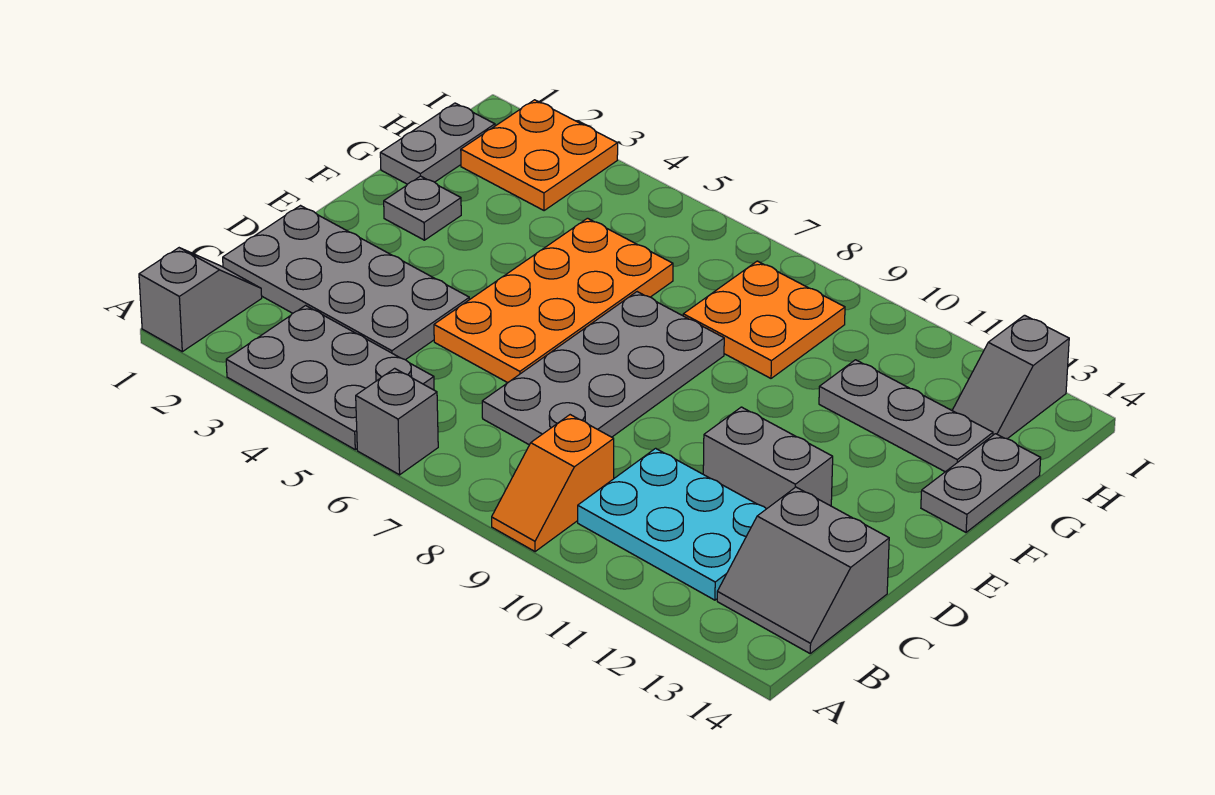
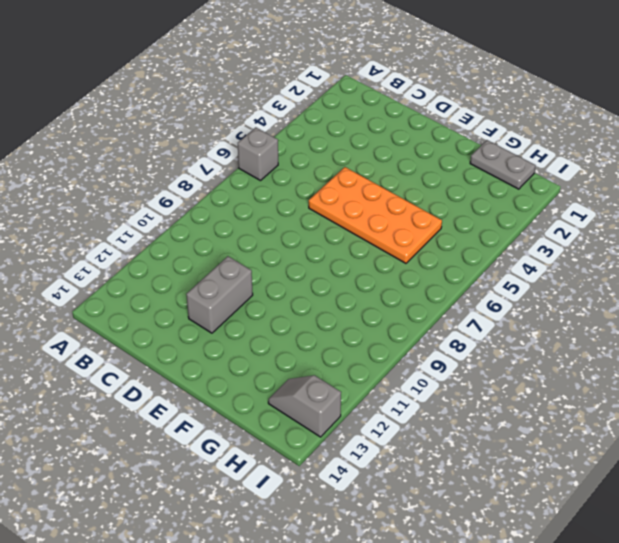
none -> grey slope A1:B1 level 1 top A
none -> grey plate A3:B5 level 1
none -> orange slope A9:B9 level 1 top B

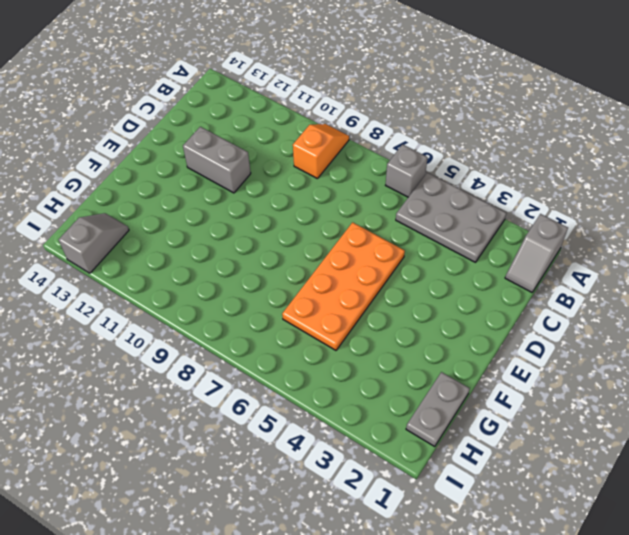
none -> cyan plate B10:C12 level 1
none -> grey slope B13:C14 level 1 top C
none -> grey plate C1:D4 level 1

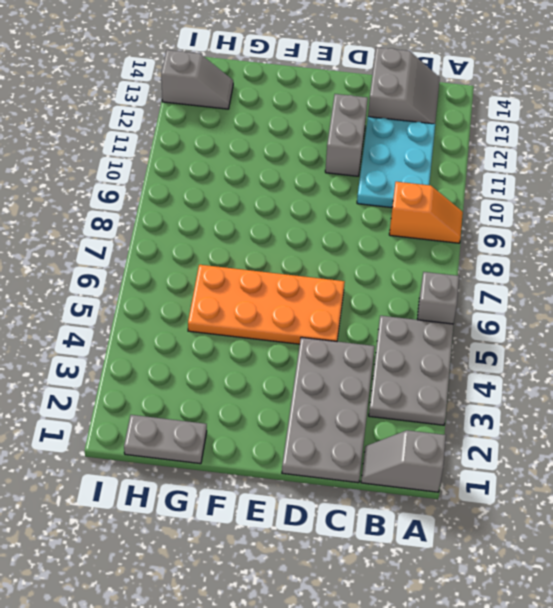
none -> grey plate C7:F8 level 1
none -> grey plate F2 level 1
none -> grey plate F14:G14 level 1

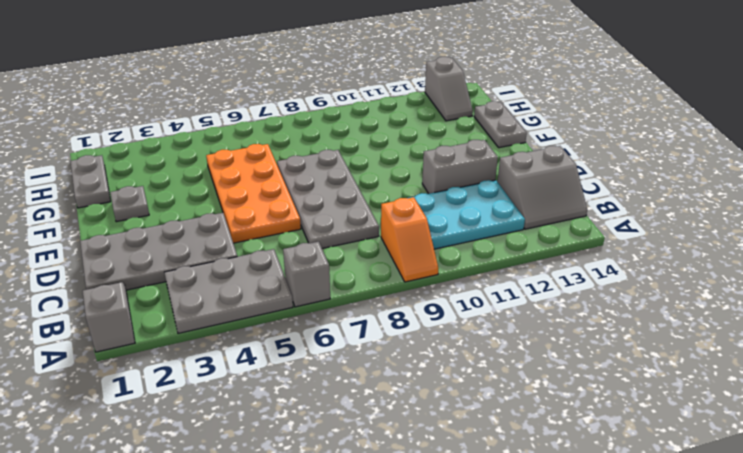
none -> orange plate G8:H9 level 1
none -> grey plate G11:G13 level 1
none -> orange plate H2:I3 level 1

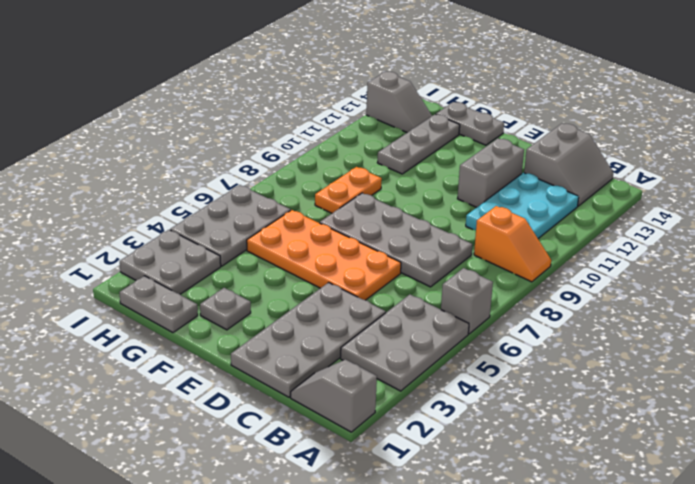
orange plate G8:G9 level 1 -> orange plate G8:H9 level 1
grey plate H2:I3 level 1 -> orange plate H2:I3 level 1
grey plate H4:I6 level 1 -> none

